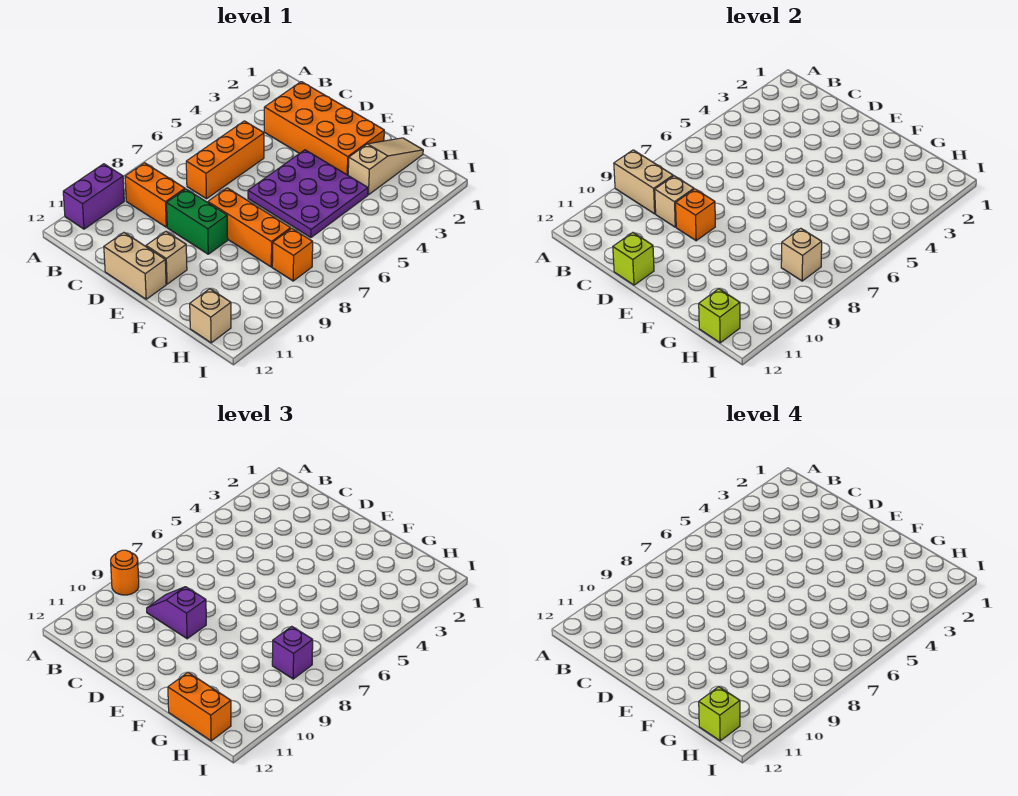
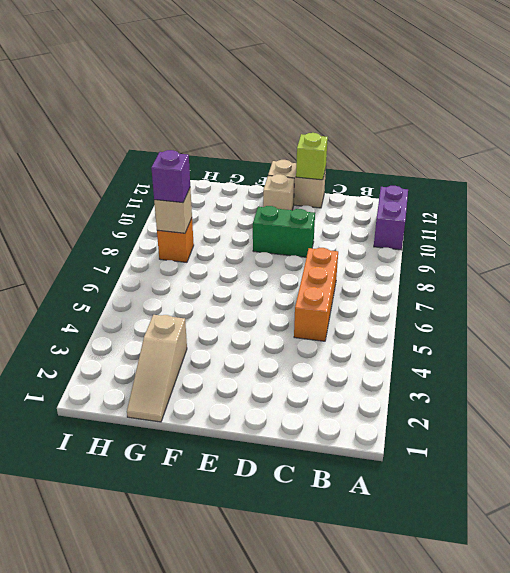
none -> orange brick B9:C9 level 1
none -> orange brick C2:F3 level 1
none -> purple plate E4:G6 level 1

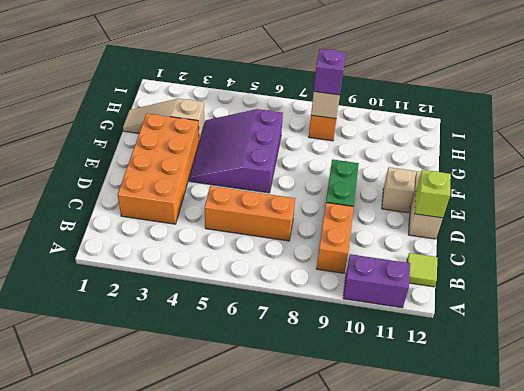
lime tile B12 level 1 -> none
purple slope E4:G6 level 1 top 6 -> purple plate E4:G6 level 1
none -> orange brick E8:G8 level 1
none -> tan brick H12 level 1
none -> tan brick A9:B9 level 2

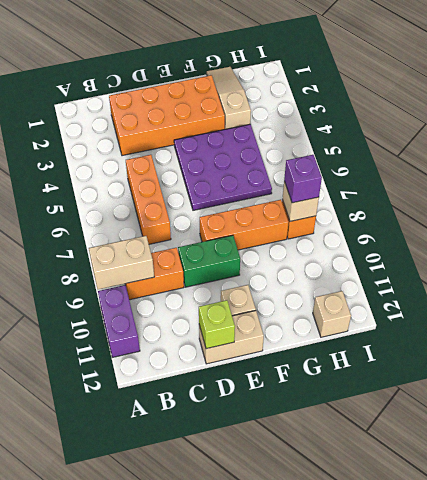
none -> tan brick C9 level 2
none -> orange brick D9 level 2
none -> lime brick H12 level 2

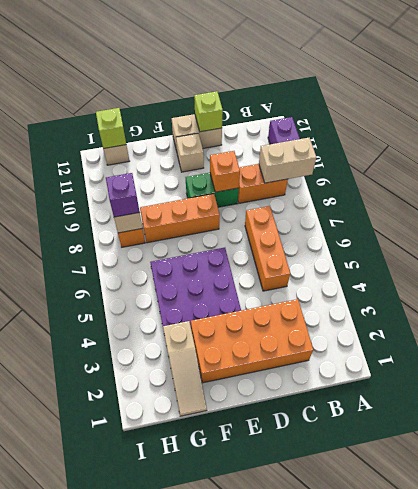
none -> tan brick C9 level 2
none -> orange round brick A9 level 3
none -> purple slope C9:D9 level 3 top D

